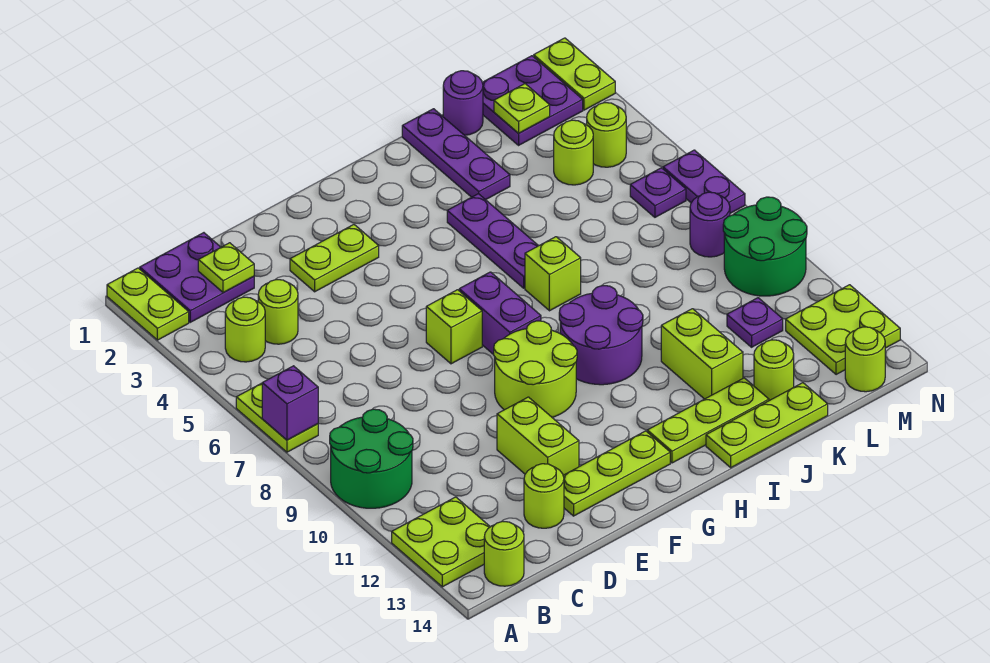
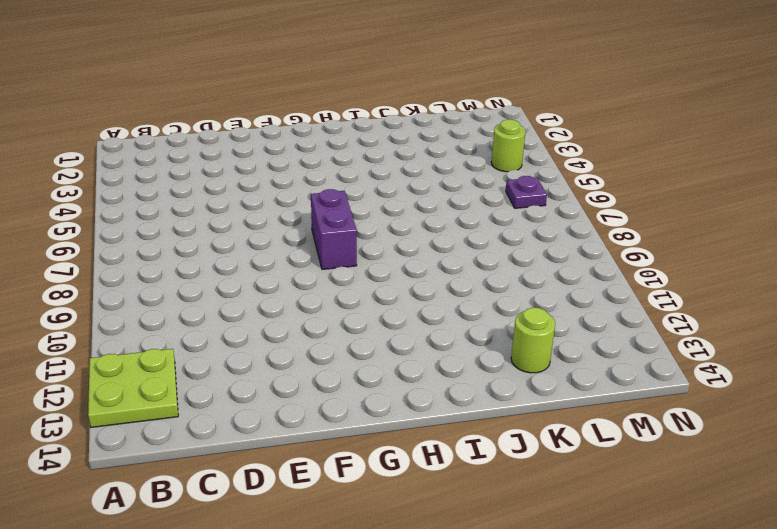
none -> lime plate A1:A2 level 1
none -> lime plate A6:A7 level 1
none -> green round brick A9:B10 level 1
none -> purple plate B1:C2 level 1

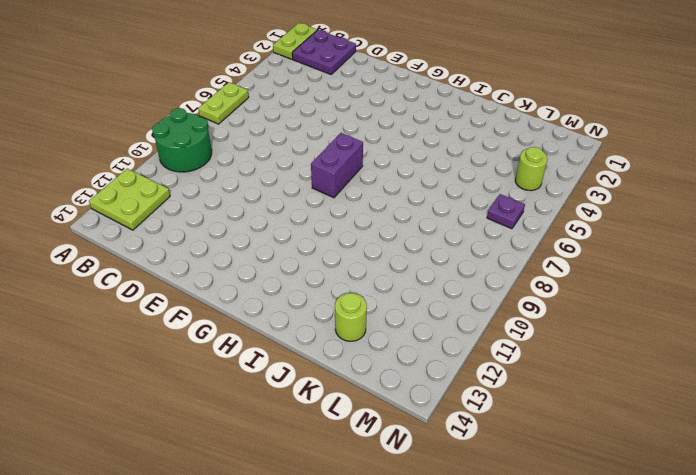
none -> lime round brick B4 level 1
none -> lime round brick B14 level 1
none -> lime round brick C4 level 1
none -> lime round brick D13 level 1

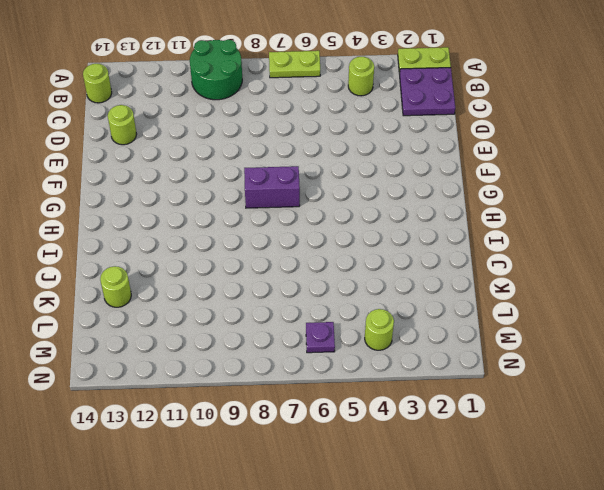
none -> lime plate A12:B13 level 1
none -> lime round brick C4 level 1
none -> lime plate E3:F3 level 1
none -> lime brick E11:E12 level 1

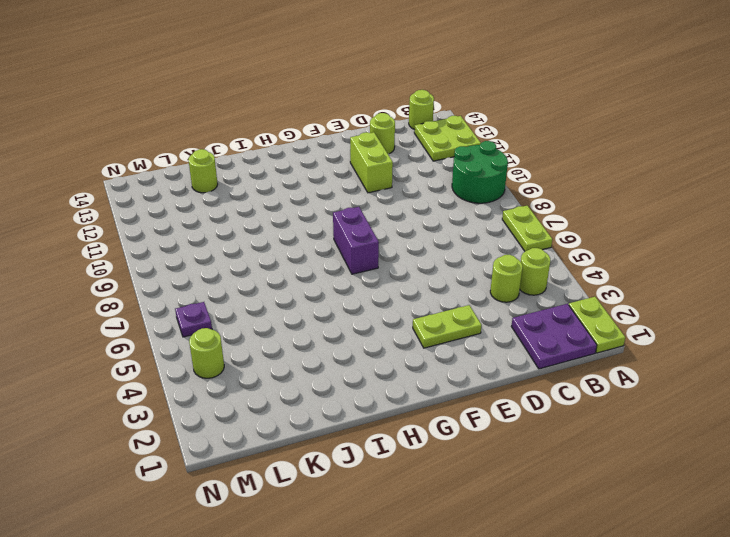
none -> lime plate E13:G13 level 1
none -> lime brick F7 level 1
none -> lime round brick F9:G10 level 1
none -> purple round brick H9:I10 level 1

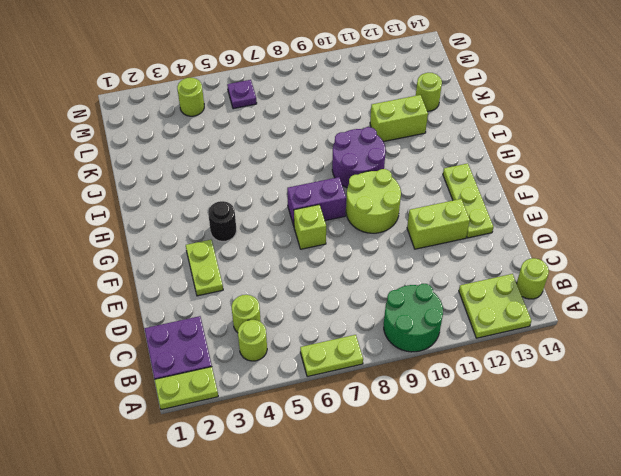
black round brick G4 level 1 -> none
none -> lime round brick D13 level 1
none -> lime plate H13:J13 level 1
none -> purple plate I4:I6 level 1
none -> lime brick I7 level 1

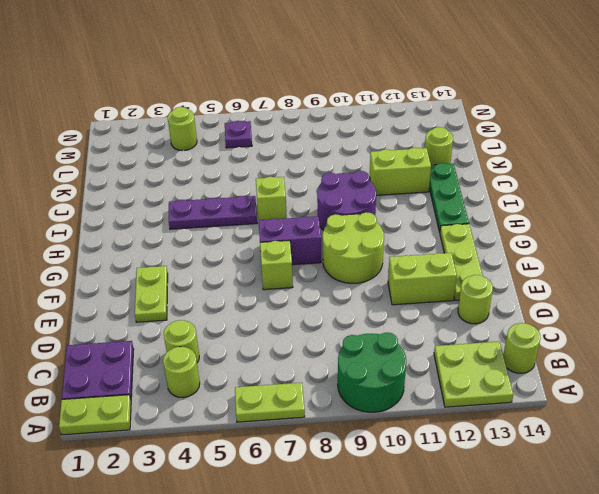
green plate H13:J13 level 1 -> lime plate H13:J13 level 1
none -> lime plate I14:K14 level 1
none -> purple plate J1:J3 level 1
none -> purple round brick K1 level 1
none -> purple plate L1:M2 level 1

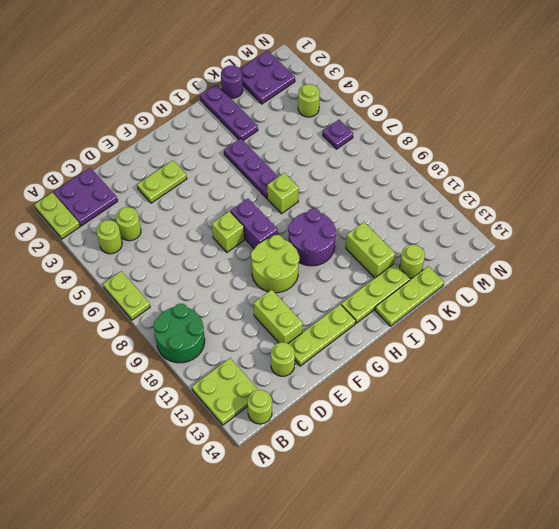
none -> lime round brick L4 level 1
none -> purple plate L11 level 1
none -> purple round brick M8 level 1
none -> green round brick M9:N10 level 1

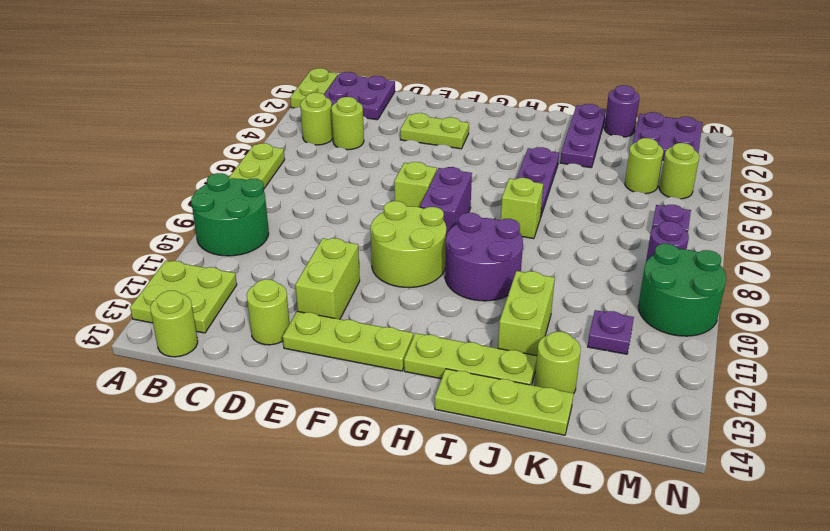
none -> lime plate M12:N13 level 1
none -> lime round brick M14 level 1
none -> lime plate N1:N2 level 1
none -> purple plate N6:N7 level 1

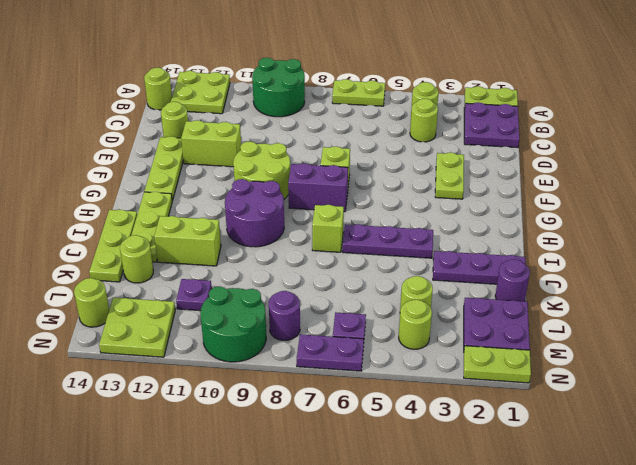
none -> purple brick A7 level 2
none -> lime plate C2 level 2
none -> lime plate L2 level 2

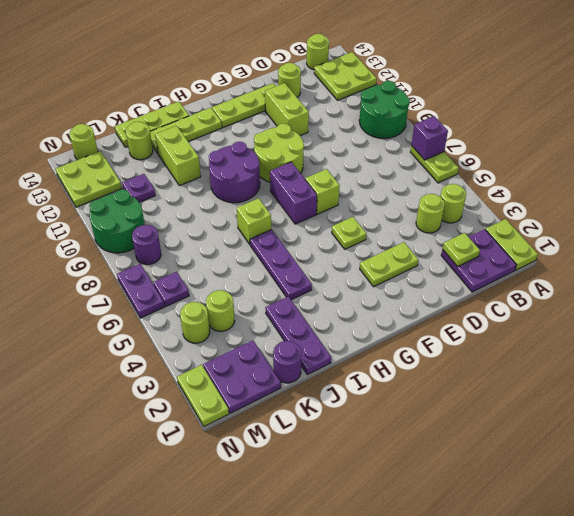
lime plate F5 level 1 -> lime plate L2 level 2

